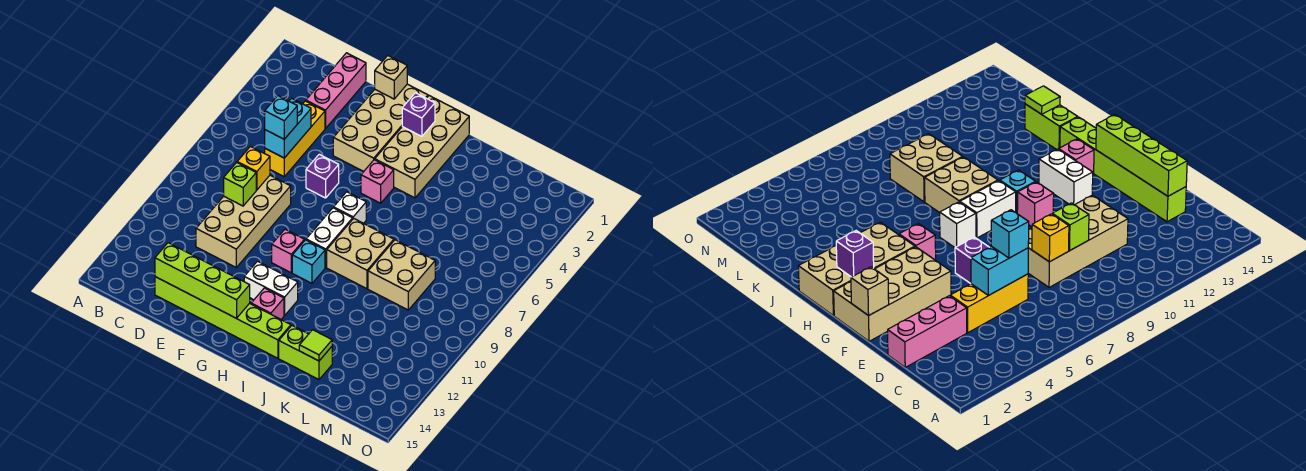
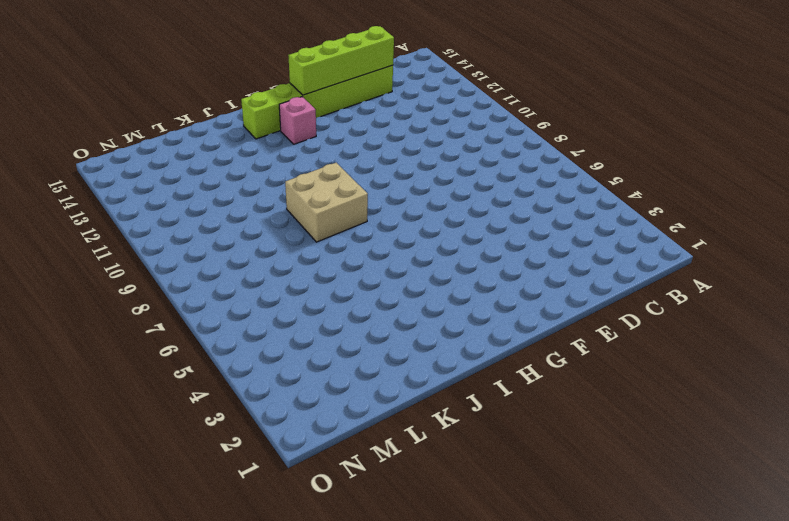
none -> pink brick D1:D3 level 1
none -> yellow brick D4:D6 level 1
none -> tan brick D8:E11 level 1

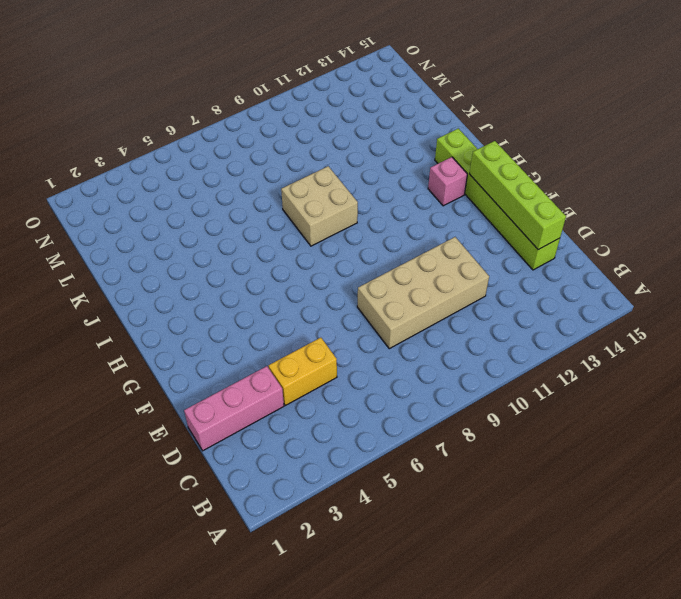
yellow brick D4:D5 level 1 -> yellow brick D4:D6 level 1
none -> tan brick F1:G4 level 1
none -> purple brick F6 level 1
none -> pink brick G10 level 1

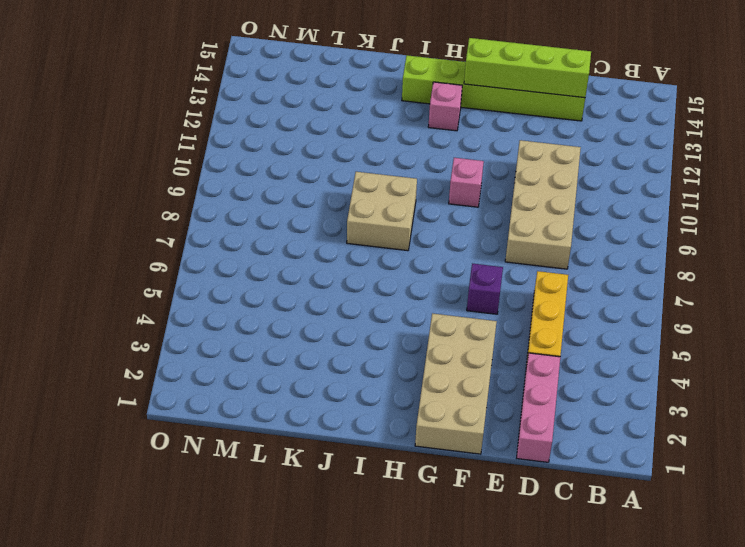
none -> white brick G12:H12 level 1
none -> tan brick H1:I4 level 1
none -> pink brick H5 level 1

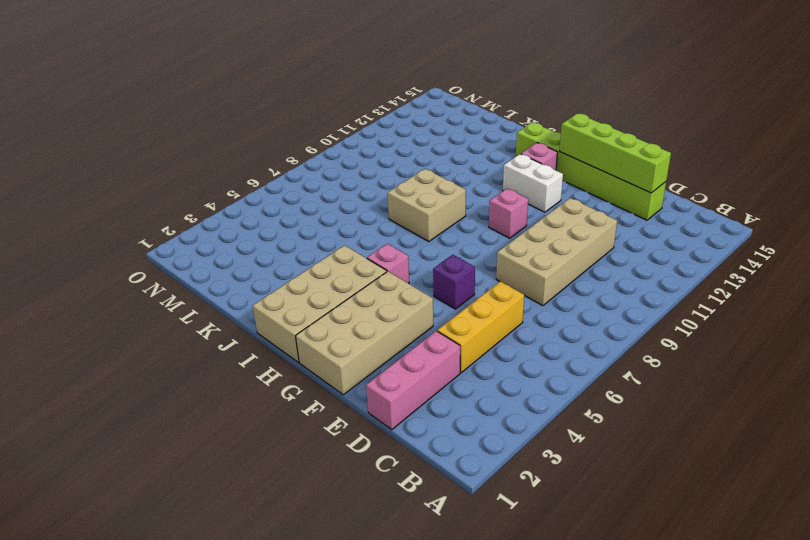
none -> white brick H7 level 1
none -> white brick H8:H9 level 1
none -> cyan brick H10 level 1

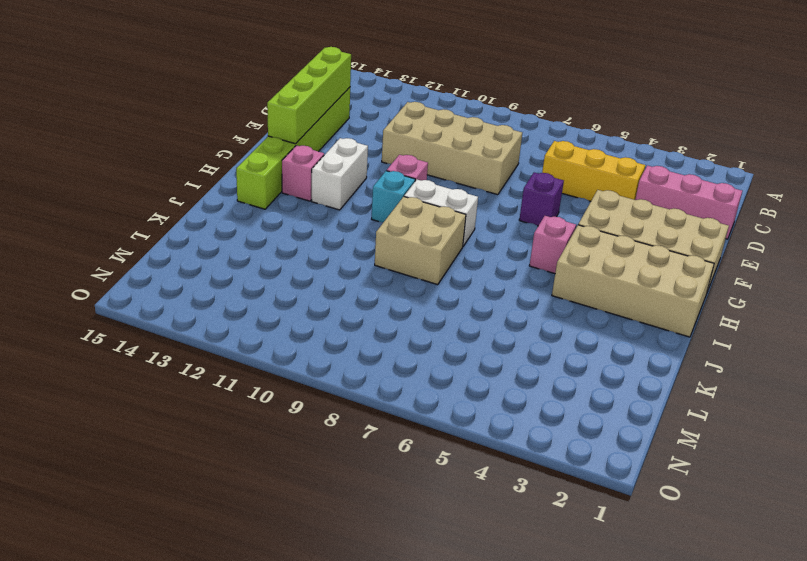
none -> white brick H7 level 1
none -> lime brick J14:K14 level 1
none -> tan brick K8:L9 level 1

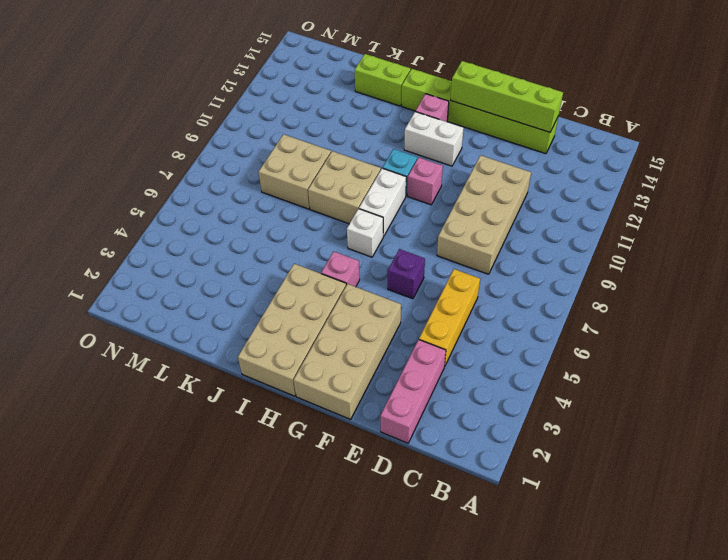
none -> cyan brick D5:D6 level 2
none -> yellow brick D8 level 2
none -> lime brick D9 level 2

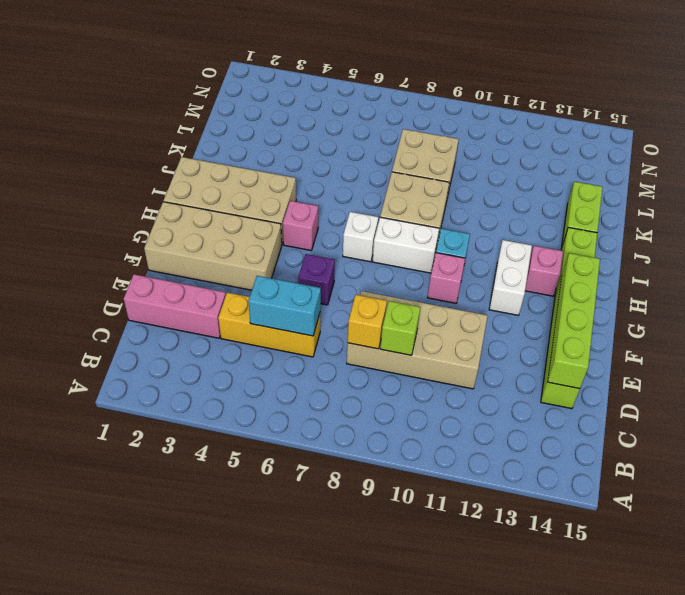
none -> tan brick F1 level 2
none -> purple brick H2 level 2
none -> lime tile K14 level 2

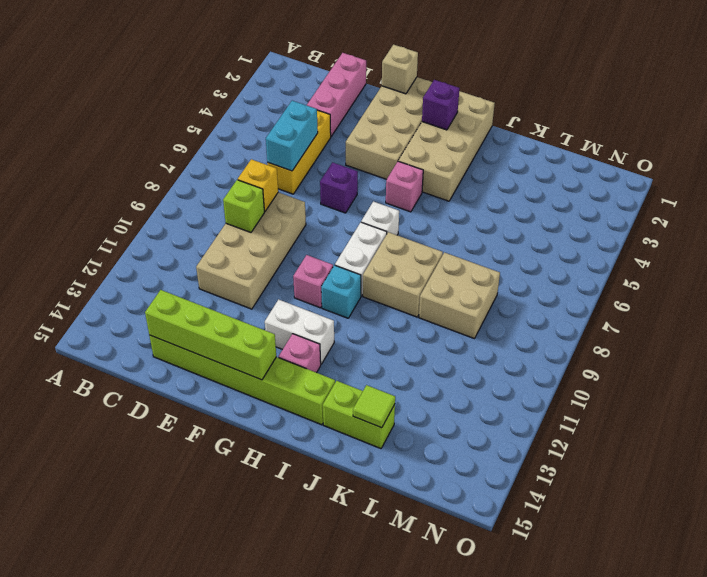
none -> cyan brick D6 level 3

